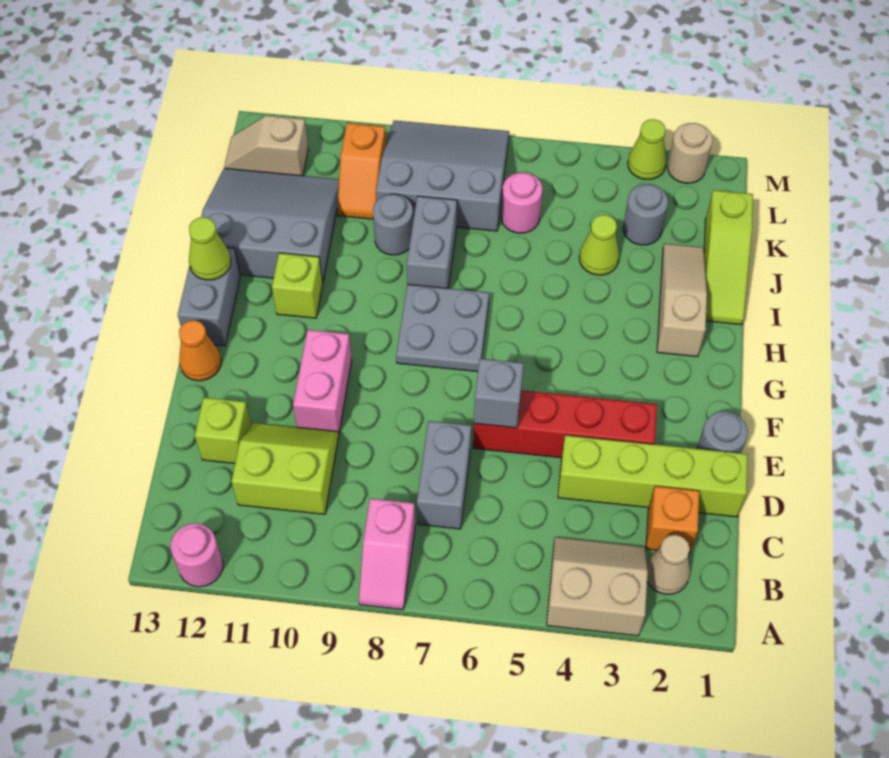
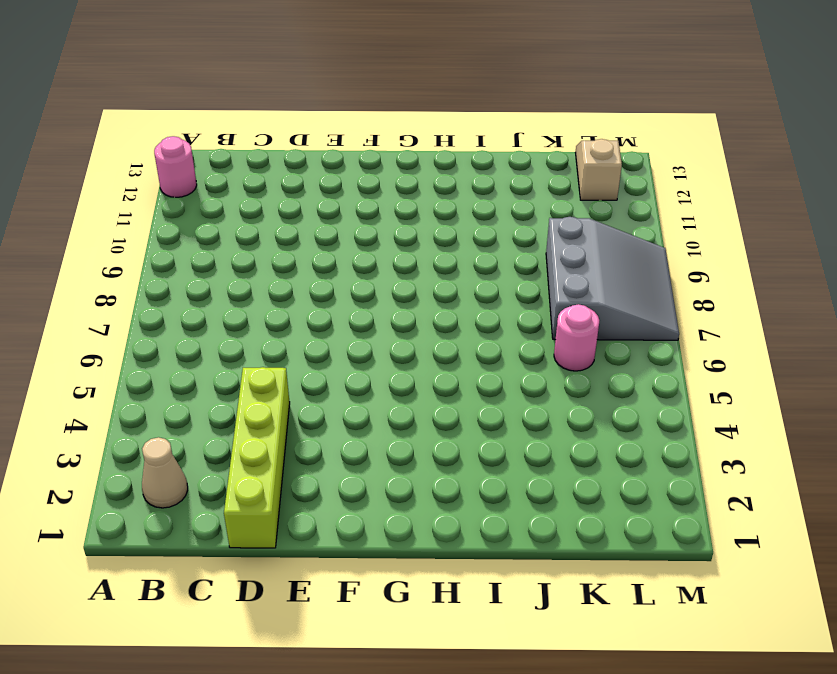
none -> tan slope A3:B4 level 1 top A
none -> pink slope A8:B8 level 1 top B
none -> orange brick C2 level 1
none -> grey brick C7:D7 level 1

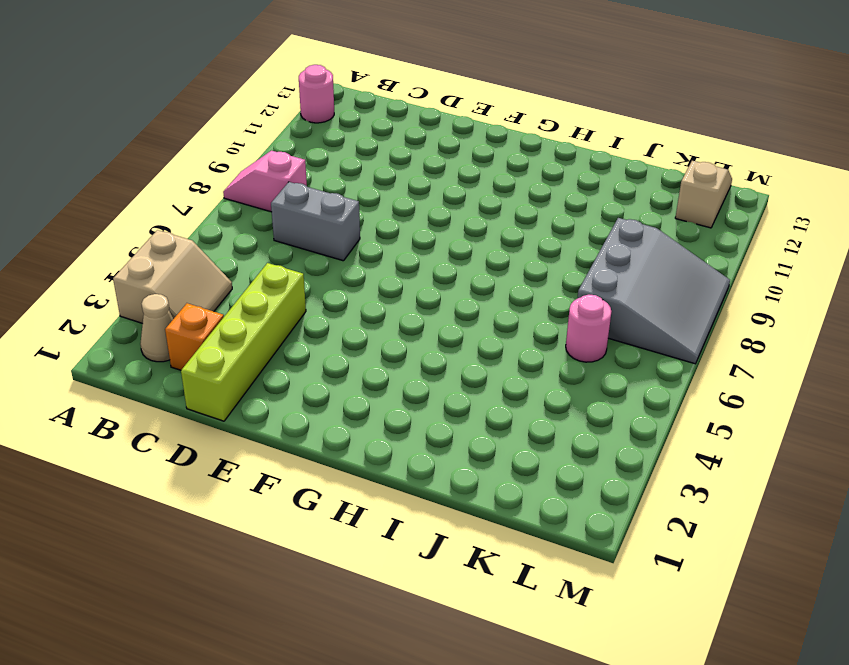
none -> lime slope C10:D11 level 1 top C
none -> lime brick D12 level 1
none -> grey round brick E1 level 1
none -> red brick E3:E6 level 1

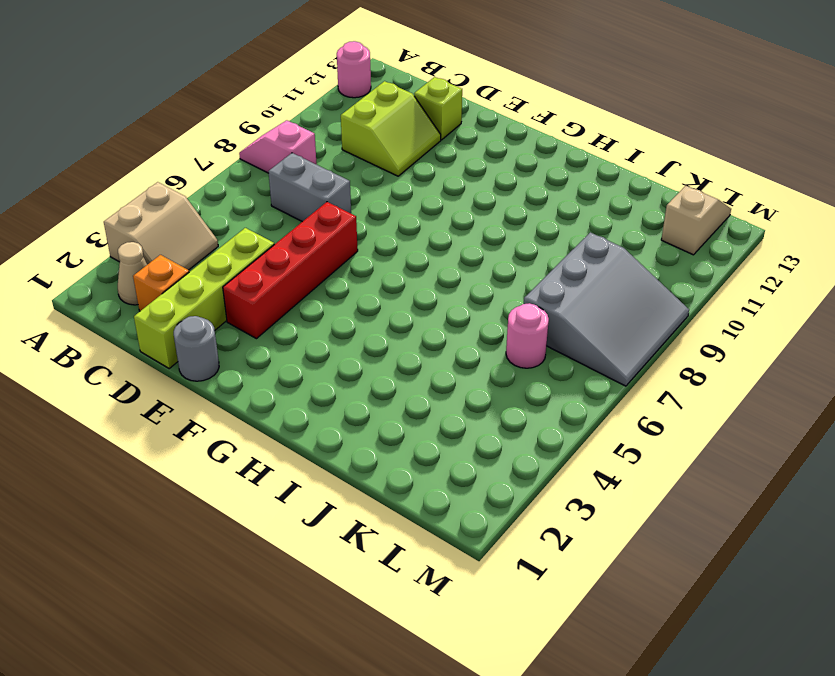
none -> pink brick E10:F10 level 1
none -> orange cone F13 level 1
none -> grey plate G7:H8 level 1
none -> grey brick G13:H13 level 1

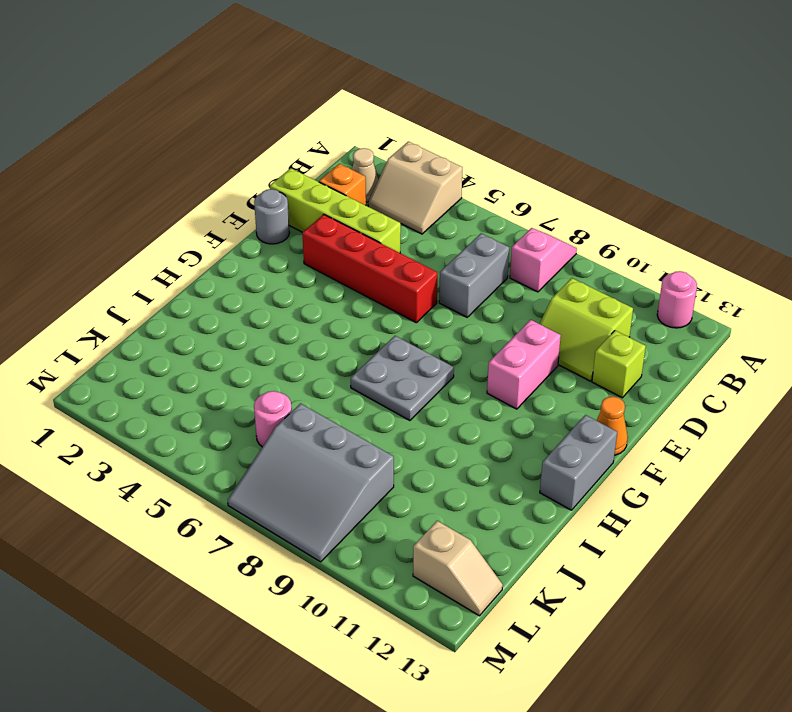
none -> tan slope H2:J2 level 1 top H
none -> lime brick H11 level 1
none -> lime slope I1:K1 level 1 top K
none -> grey brick I8:J8 level 1

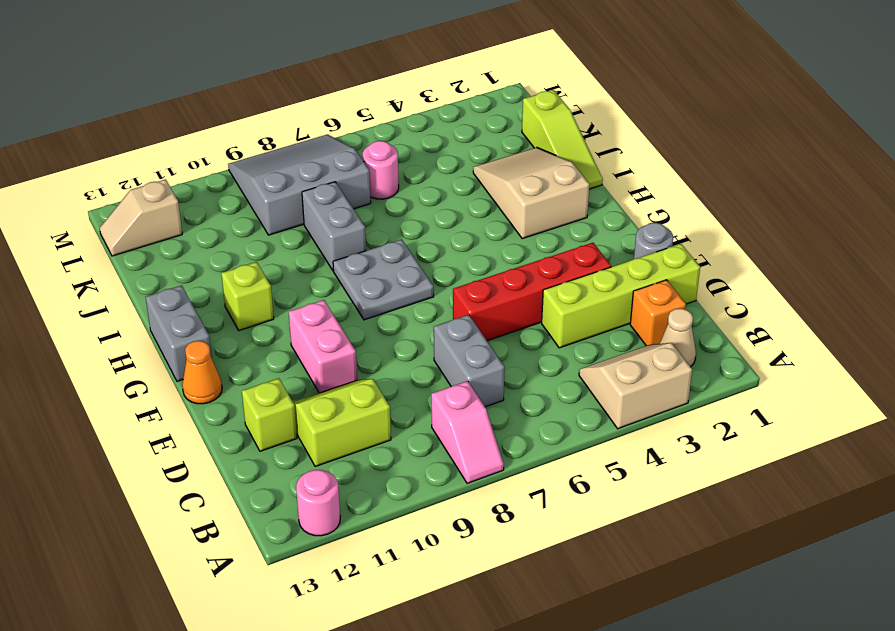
tan slope H2:J3 level 1 top H -> tan slope H2:J2 level 1 top H
none -> grey slope I11:K13 level 1 top I
none -> lime cone J4 level 1
none -> grey round brick J9 level 1
none -> grey round brick K3 level 1

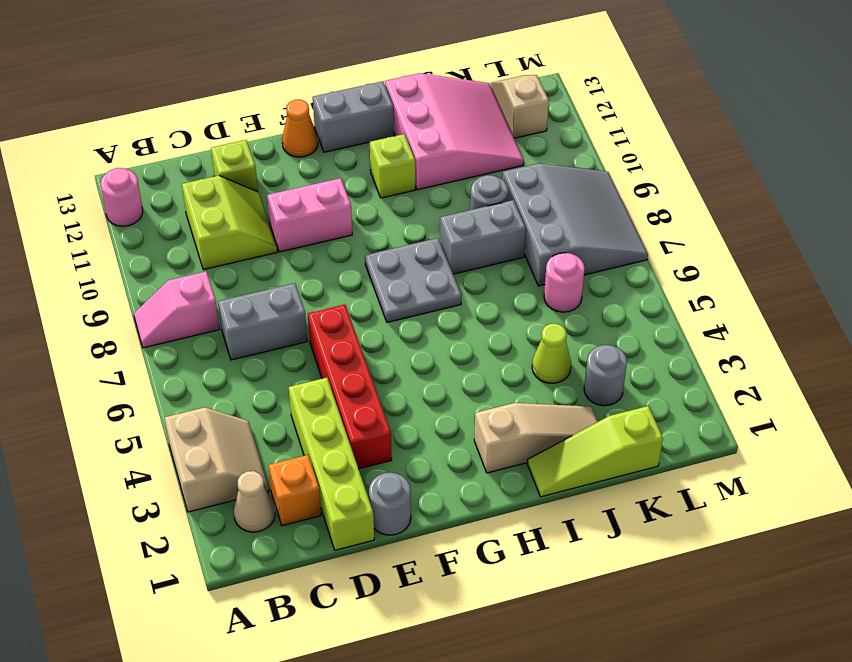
pink slope I11:K13 level 1 top I -> grey slope I11:K13 level 1 top I
none -> orange slope K10:L10 level 1 top L
none -> tan round brick M2 level 1
none -> lime cone M3 level 1
none -> grey brick E6 level 2

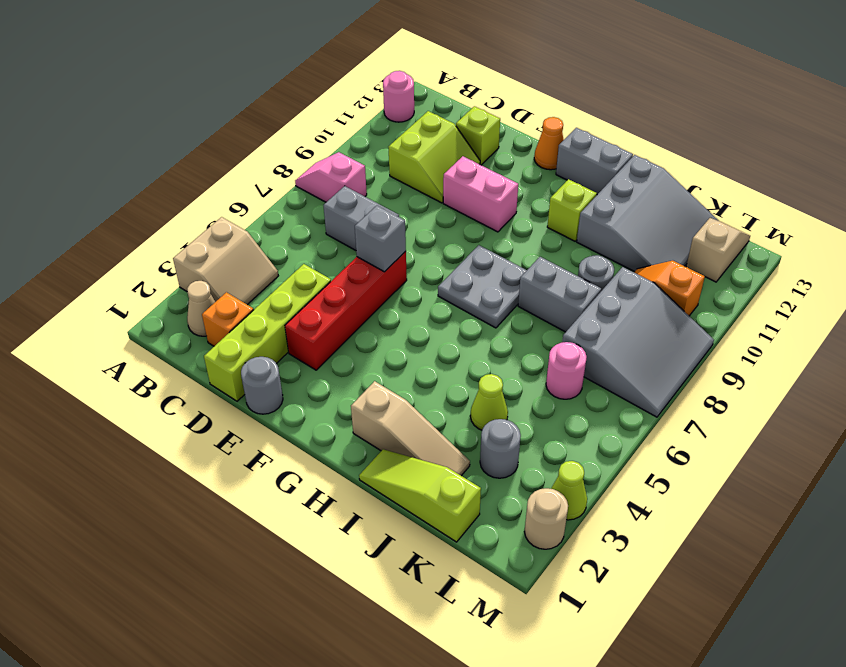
none -> lime cone H13 level 2

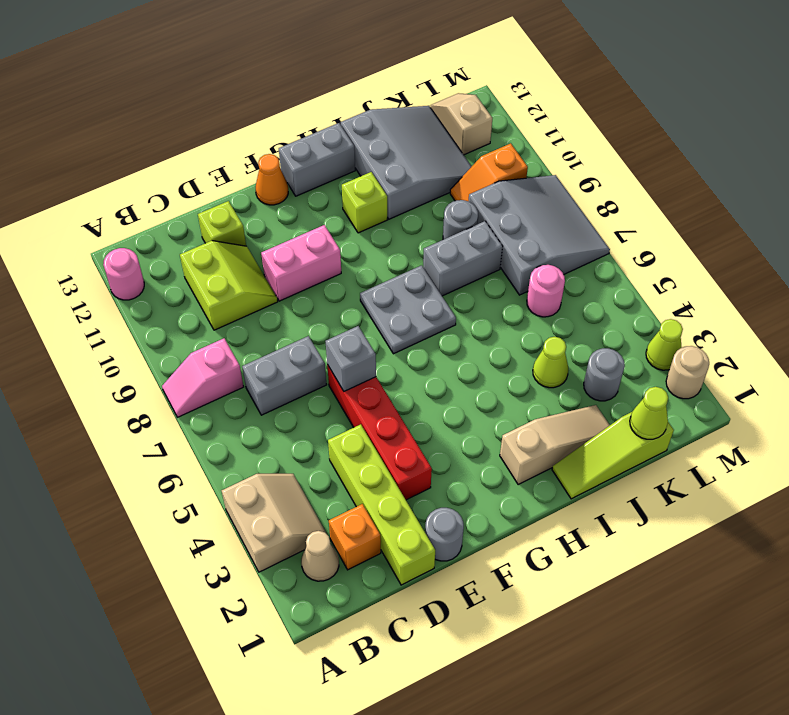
lime cone K1 level 2 -> lime cone H13 level 2

